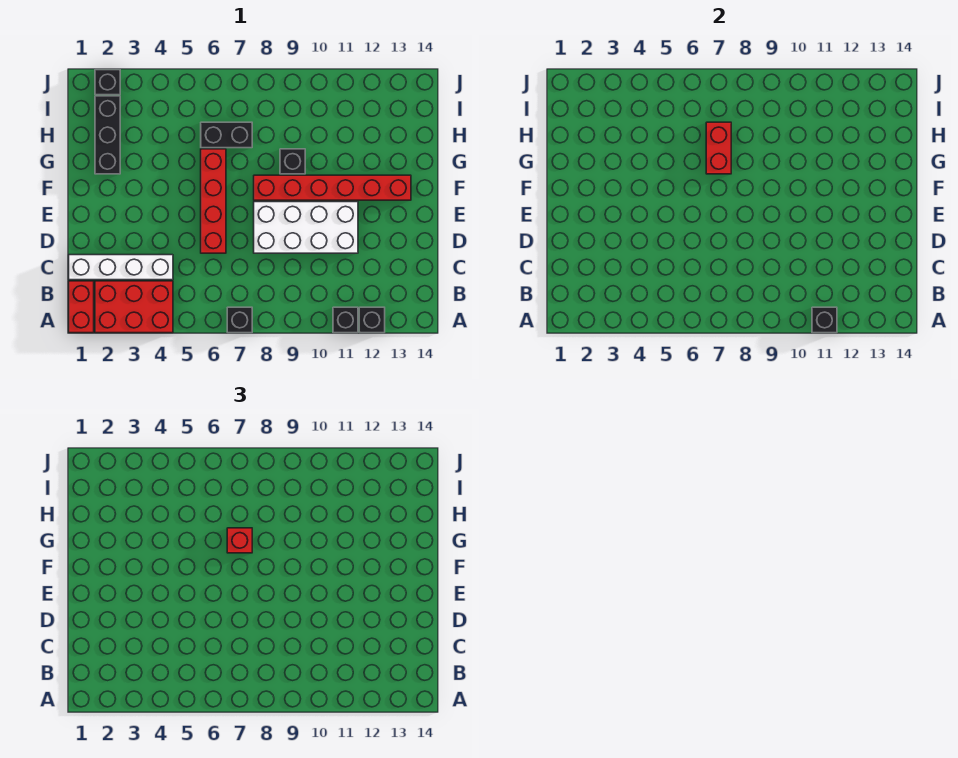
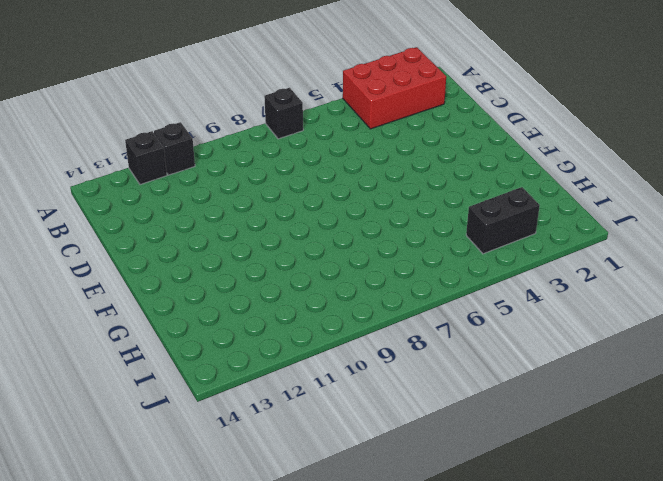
black brick I3:I4 level 1 -> black brick H6:H7 level 1
none -> red brick A1:B1 level 1
none -> white brick C1:C4 level 1
none -> red brick D6:G6 level 1

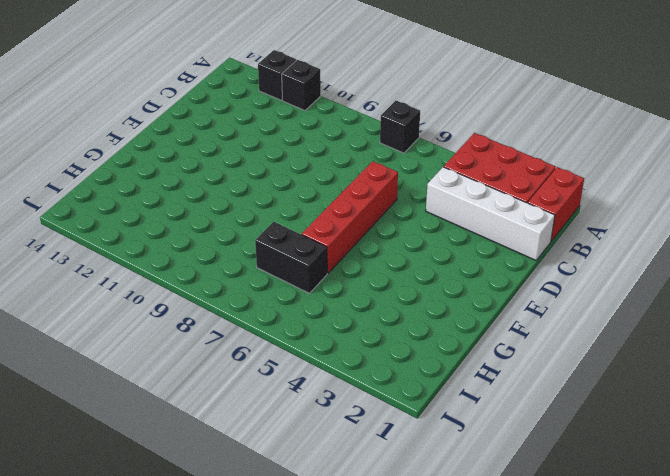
none -> white brick D8:E11 level 1
none -> red brick F8:F13 level 1
none -> black brick G2:I2 level 1

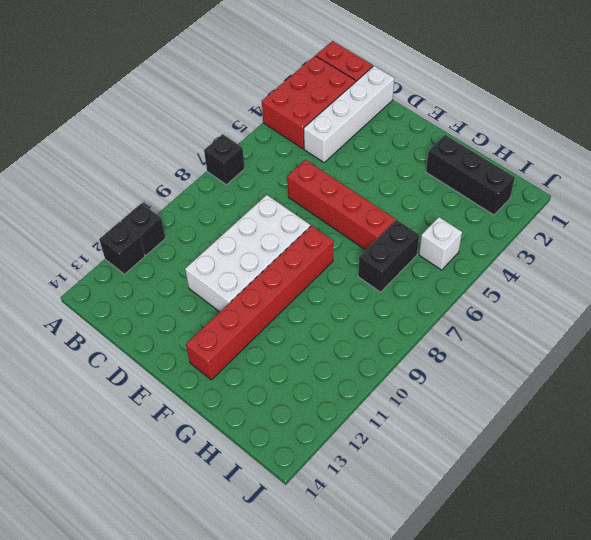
white brick I5 level 1 -> none
none -> black brick G9 level 1
none -> black brick J2 level 1
none -> black brick A11 level 2

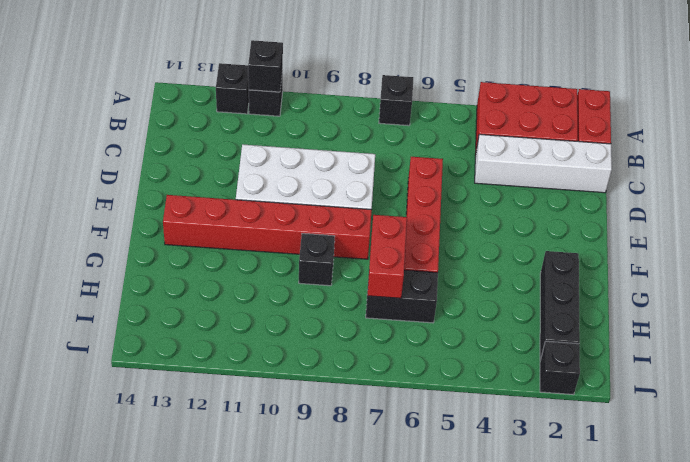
none -> red brick G7 level 3

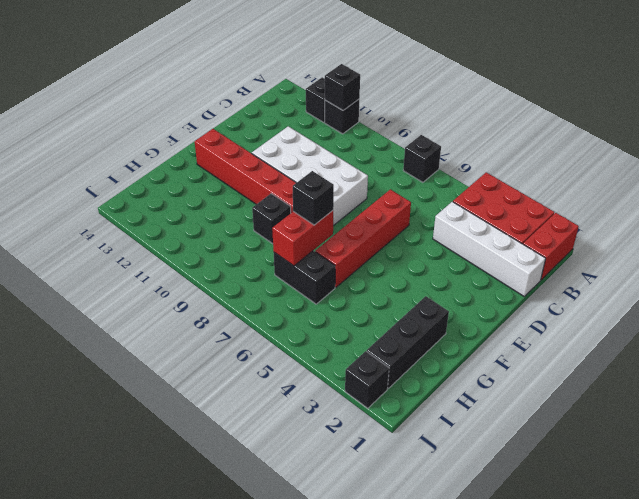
black brick G7 level 3 -> red brick G7 level 3

